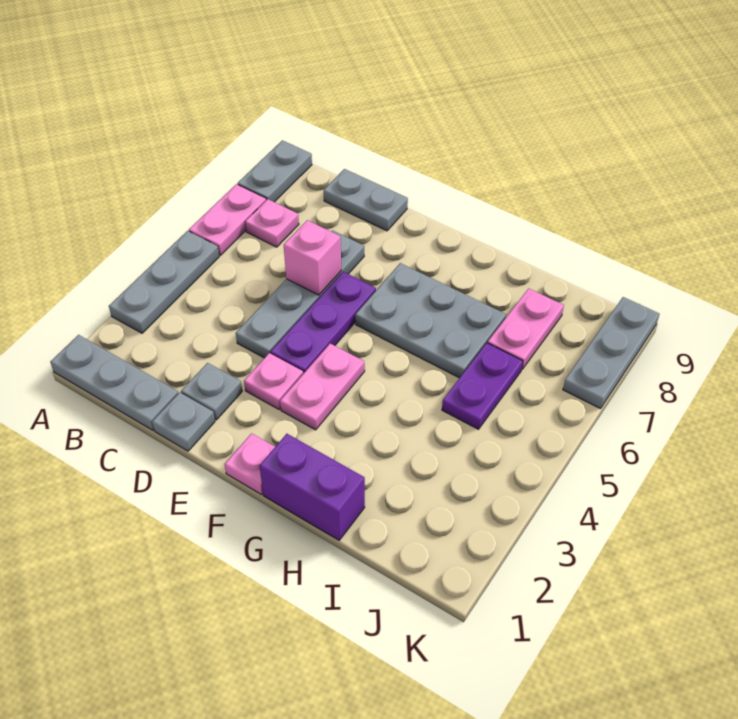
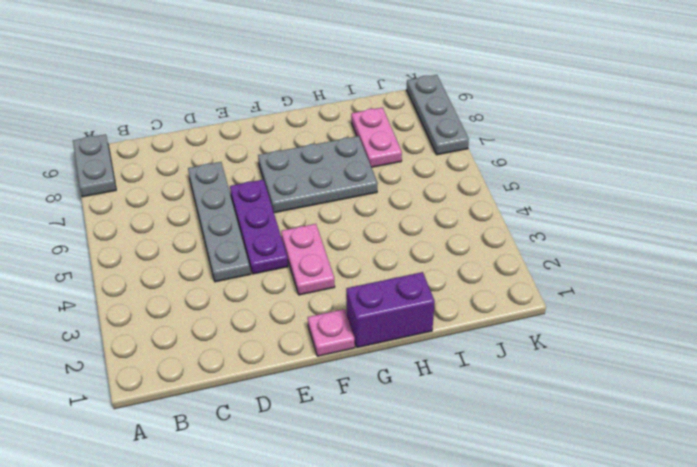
none -> grey plate A1:C1 level 1
none -> grey plate A3:A5 level 1
none -> pink plate A6:A7 level 1

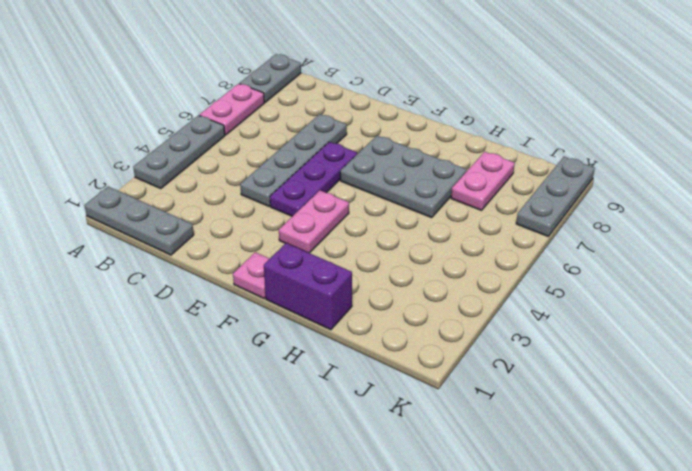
none -> pink plate B7 level 1
none -> grey plate C9:D9 level 1
none -> grey plate D1 level 1

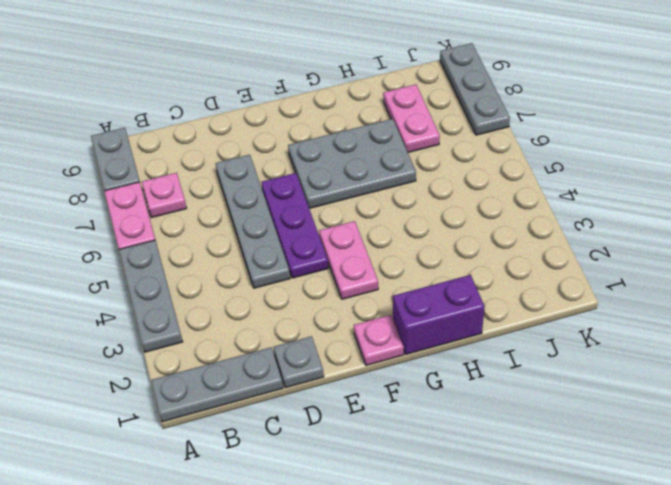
none -> grey plate C9:D9 level 1
none -> grey plate D2 level 1
none -> pink plate E3 level 1

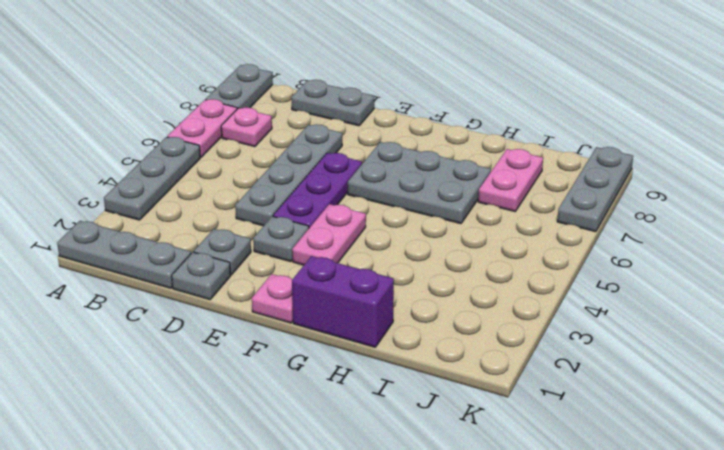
grey plate E3 level 1 -> pink plate E3 level 1
none -> purple plate I5:I6 level 1
none -> pink brick D6 level 2

